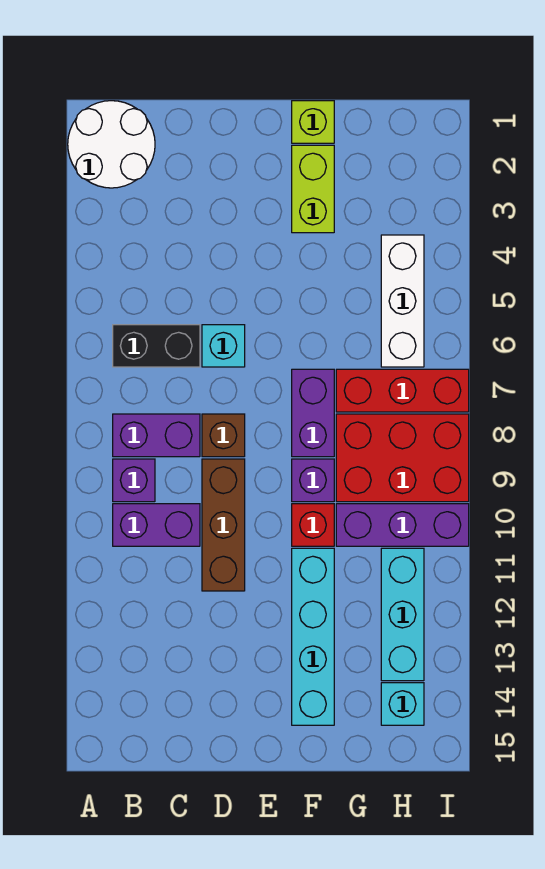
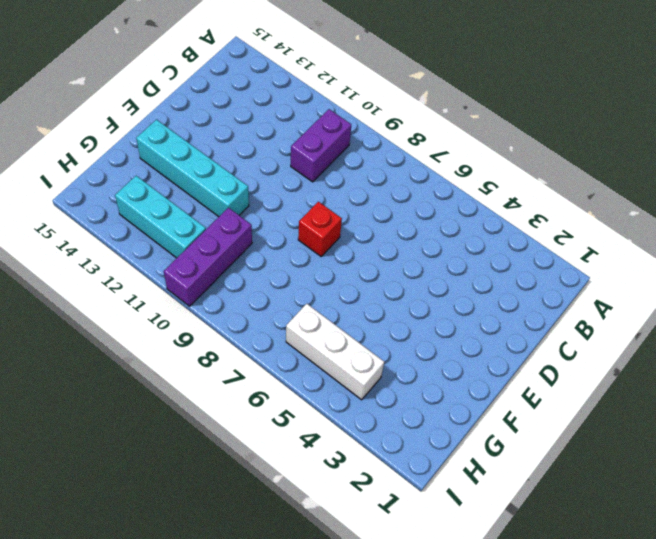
red brick E8 level 1 -> red brick F10 level 1
none -> white round brick A1:B2 level 1
none -> black brick B6:C6 level 1
none -> purple brick B8:C8 level 1

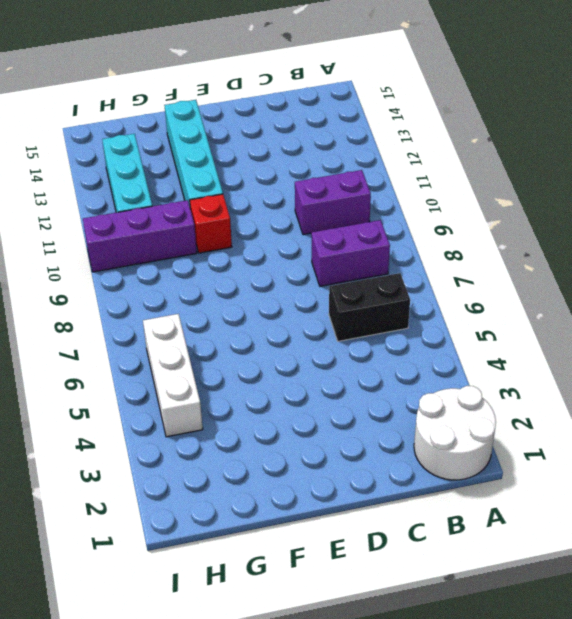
none -> purple brick B9 level 1
none -> cyan brick D6 level 1
none -> brown brick D8 level 1

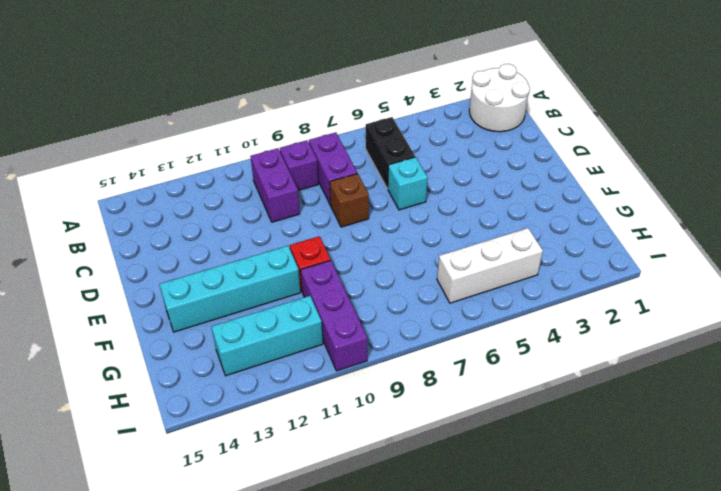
none -> brown brick D9:D11 level 1
none -> lime brick F1 level 1
none -> lime brick F2:F3 level 1

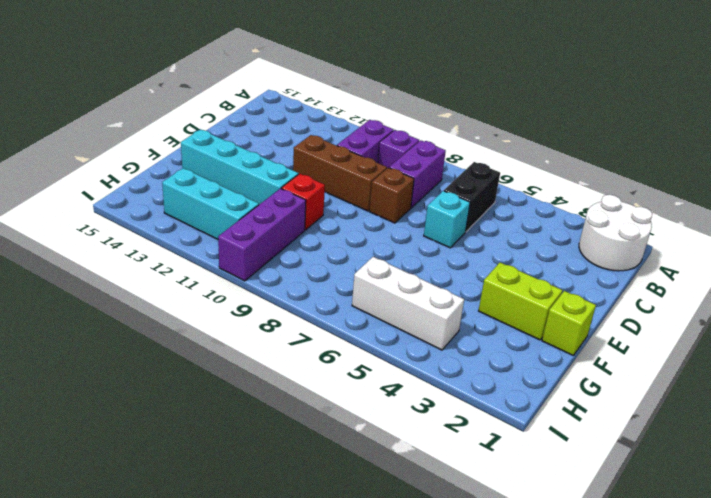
none -> purple brick F7:F8 level 1
none -> purple brick F9 level 1
none -> red brick G7:I7 level 1

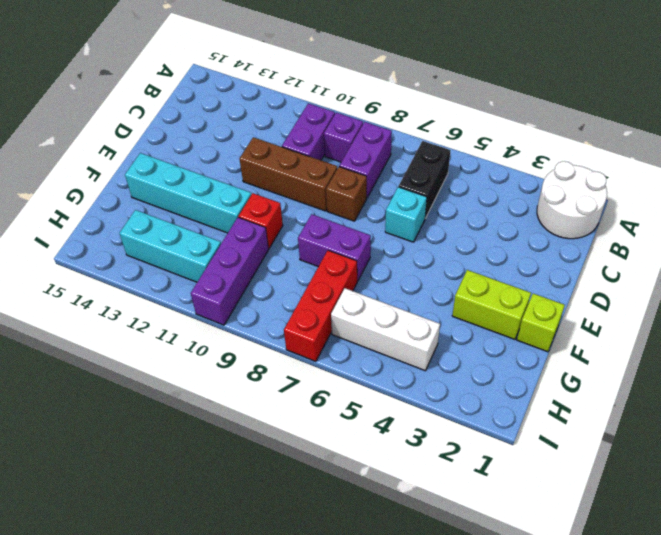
none -> purple brick F9 level 1
none -> red brick G8:I9 level 1
none -> cyan brick H14 level 1

